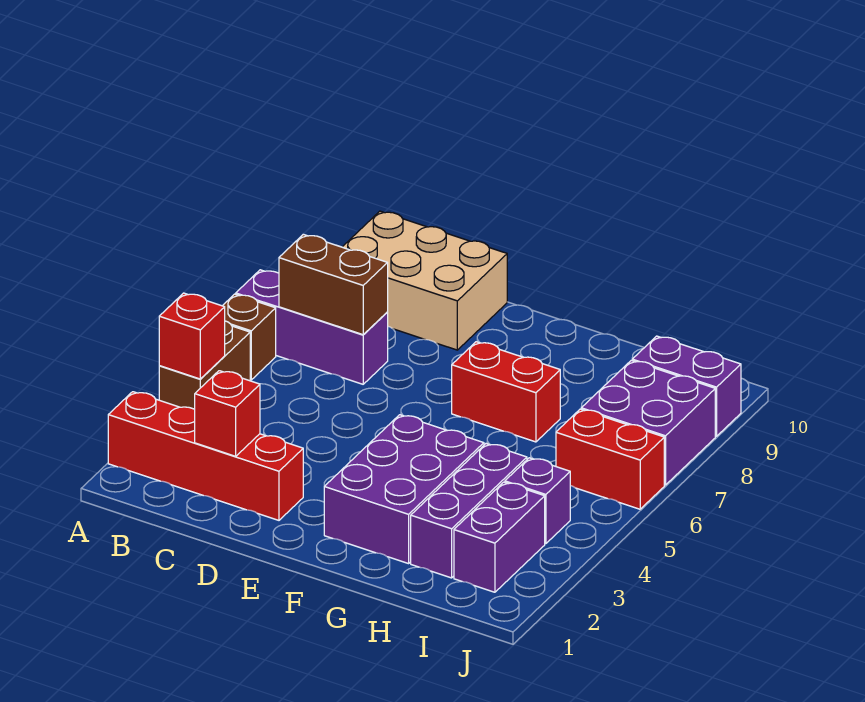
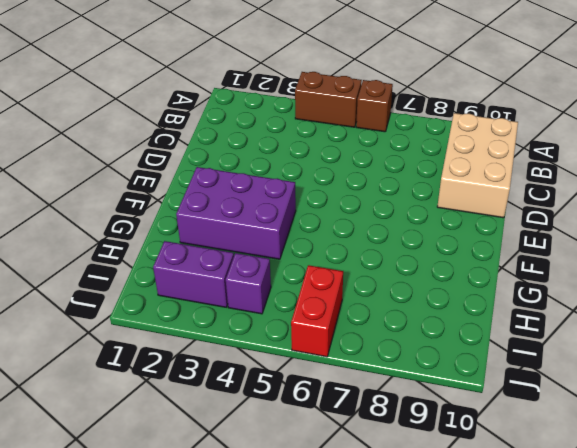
none -> red brick A2:D2 level 1
none -> purple brick A7:C7 level 1
none -> red brick F7:G7 level 1

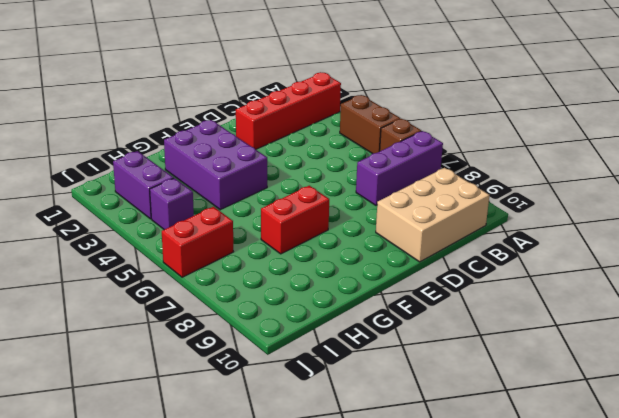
none -> purple brick H2:H4 level 1
none -> purple brick I7:J8 level 1
none -> purple brick I9:J9 level 1

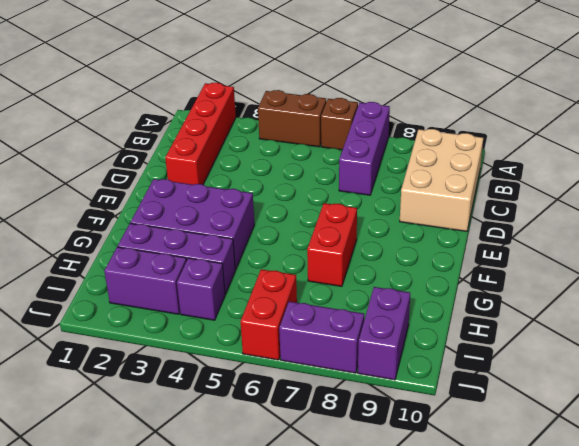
purple brick J7:J8 level 1 -> purple brick I7:J8 level 1
none -> red brick A4 level 2
none -> brown brick B7:C7 level 2
none -> red brick C2 level 2

